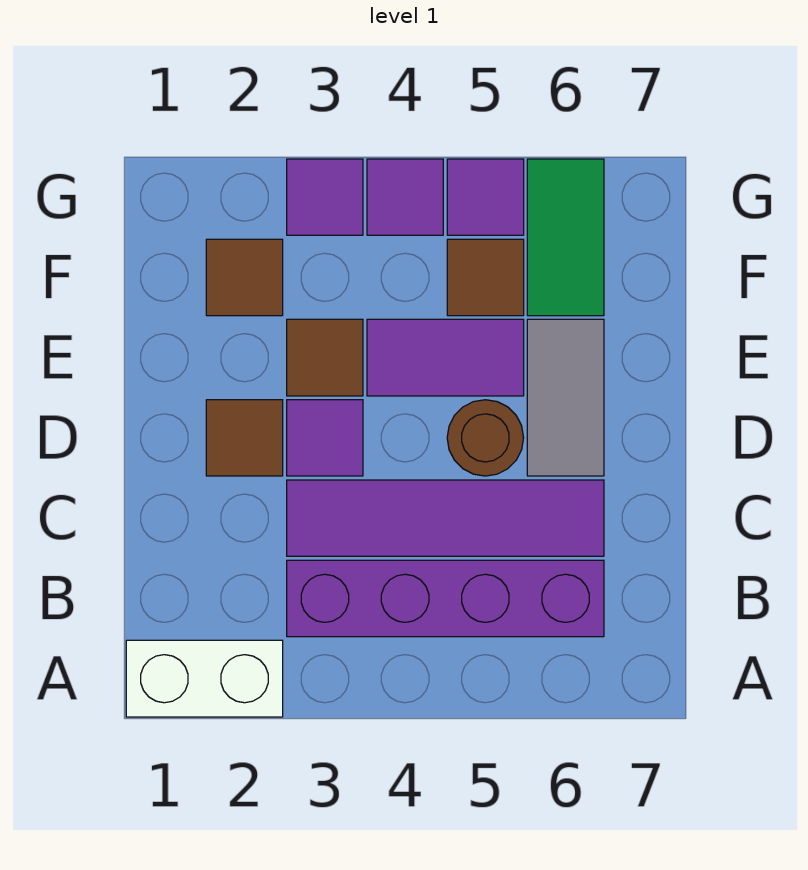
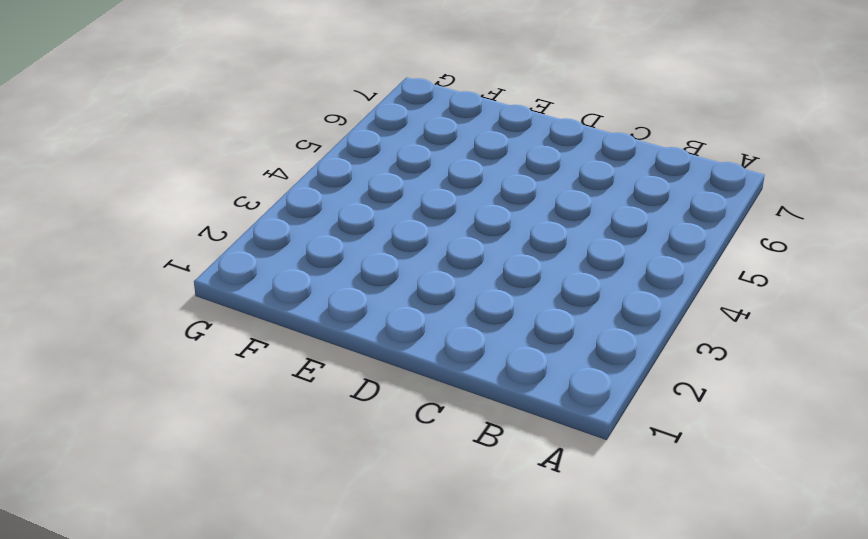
none -> white brick A1:A2 level 1
none -> purple brick B3:B6 level 1
none -> purple tile C3:C6 level 1

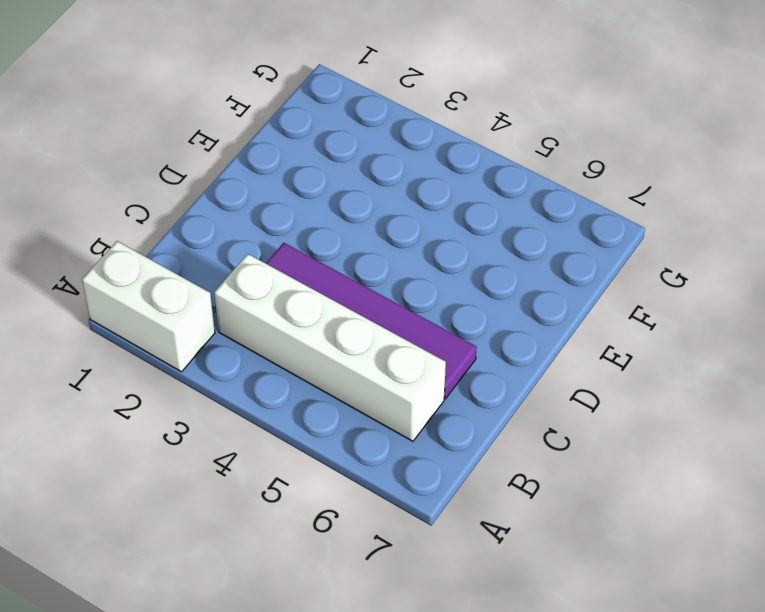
white brick B3:B6 level 1 -> purple brick B3:B6 level 1
none -> brown tile D2 level 1
none -> purple tile D3 level 1
none -> brown round brick D5 level 1

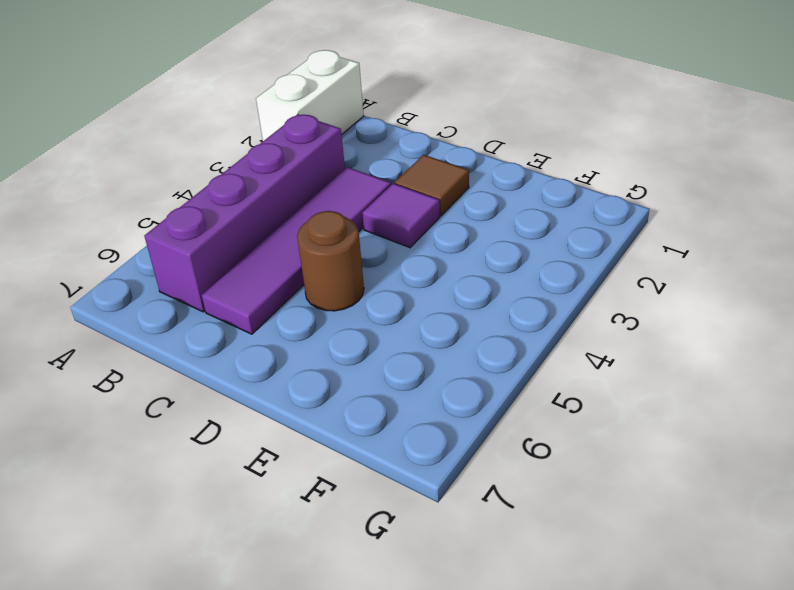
none -> grey tile D6:E6 level 1
none -> brown tile E3 level 1
none -> purple tile E4:E5 level 1

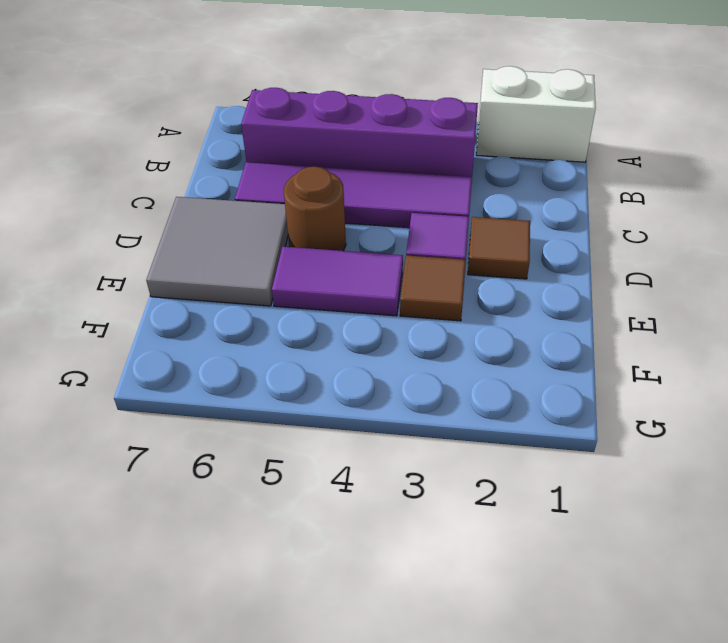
grey tile D6:E7 level 1 -> grey tile D6:E6 level 1
none -> brown tile F2 level 1
none -> brown tile F5 level 1
none -> green tile F6:G6 level 1

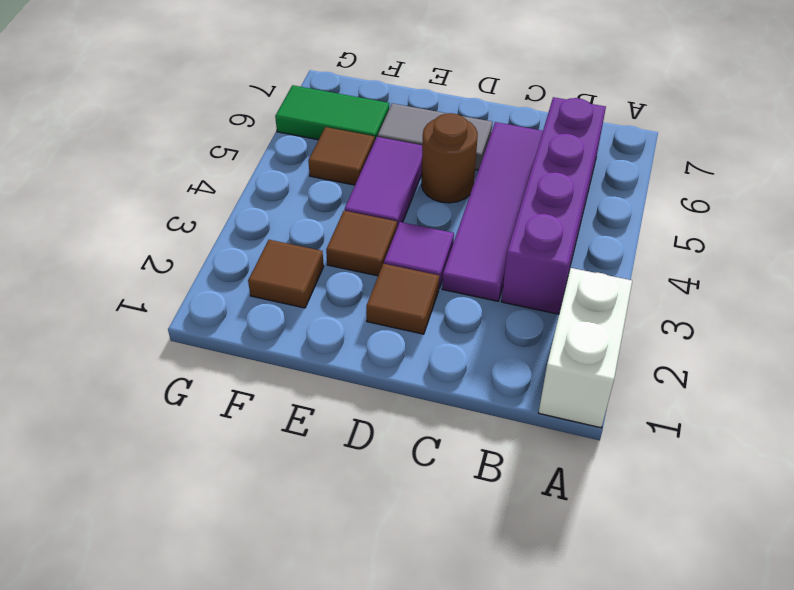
none -> purple tile G3 level 1
none -> purple tile G4 level 1
none -> purple tile G5 level 1

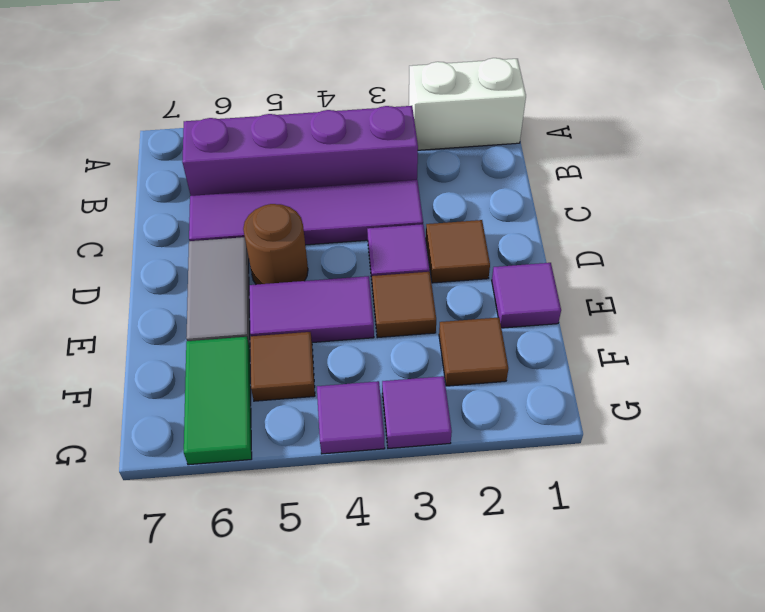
purple tile E1 level 1 -> purple tile G5 level 1

